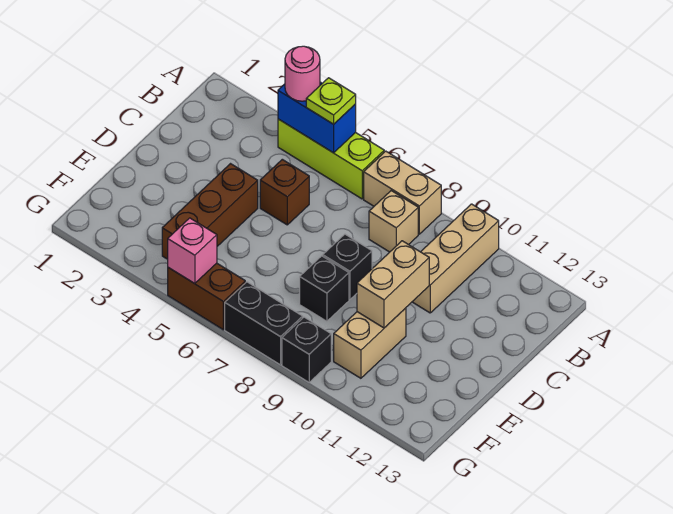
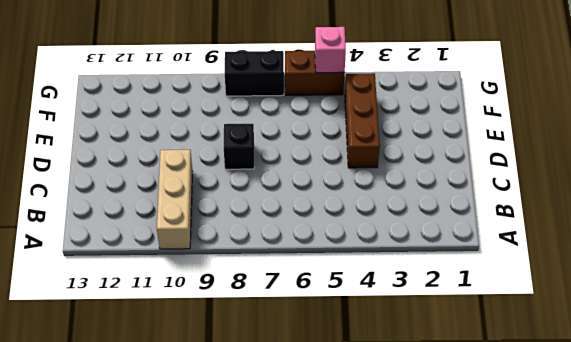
none -> lime brick A4:A6 level 1
none -> tan brick A7:A8 level 1
none -> tan brick B8 level 1

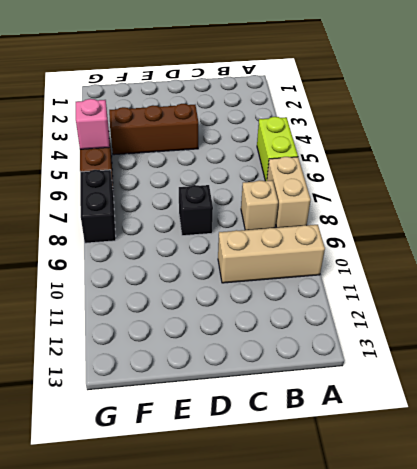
lime brick A5:A6 level 1 -> lime brick A4:A6 level 1
none -> brown brick C5 level 1
none -> black brick E8 level 1
none -> tan brick E10:F10 level 1

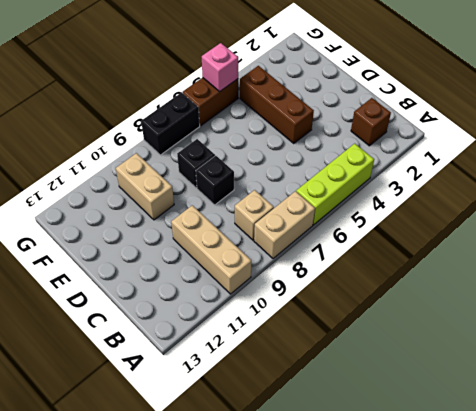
brown brick B2 level 1 -> brown brick C5 level 1
none -> black brick G9 level 1
none -> blue brick A4:A5 level 2
none -> tan brick D10:E10 level 2

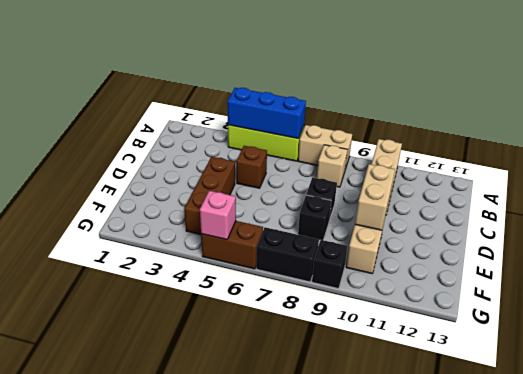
blue brick A4:A6 level 2 -> blue brick A4:A5 level 2
none -> pink round brick A4 level 3
none -> lime plate A5 level 3

